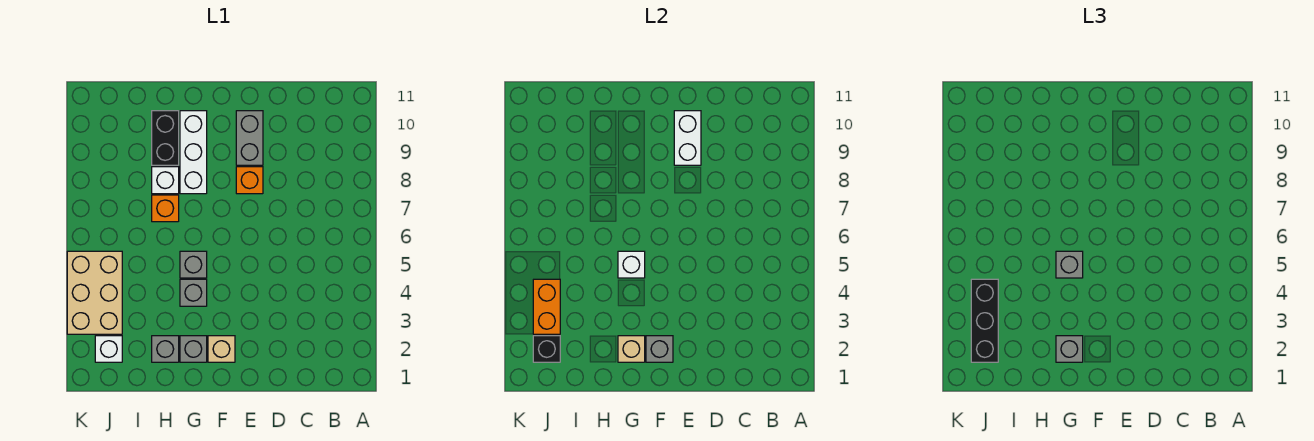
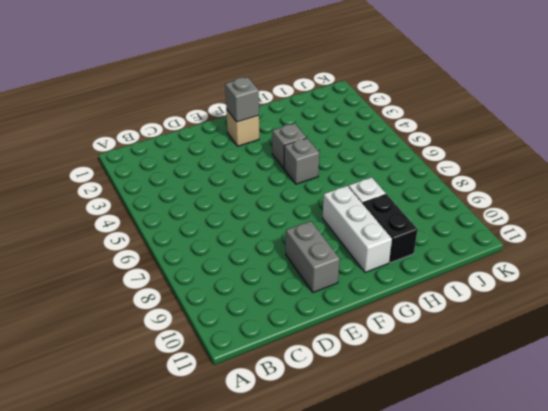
none -> orange brick E8 level 1
none -> grey brick G2 level 1
none -> grey brick H2 level 1

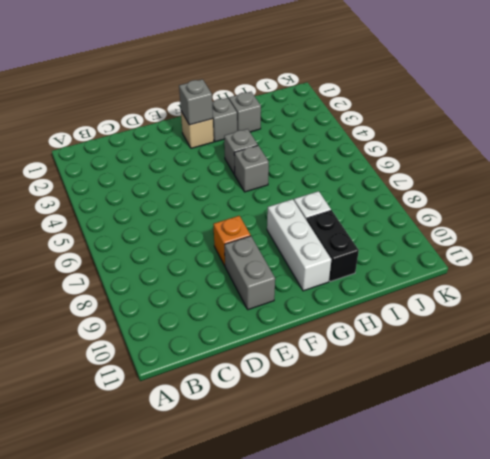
none -> orange brick H7 level 1
none -> white brick J2 level 1
none -> tan brick J3:K5 level 1

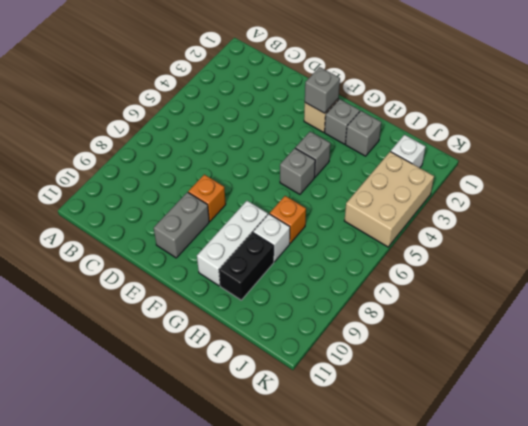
none -> white brick E9:E10 level 2
none -> tan brick G2 level 2
none -> white brick G5 level 2

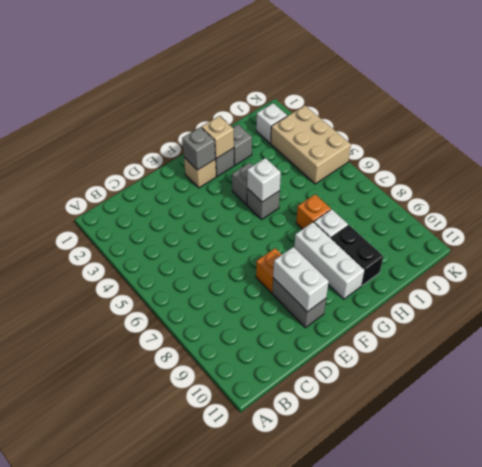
none -> black brick J2 level 2
none -> orange brick J3:J4 level 2
none -> grey brick G2 level 3

